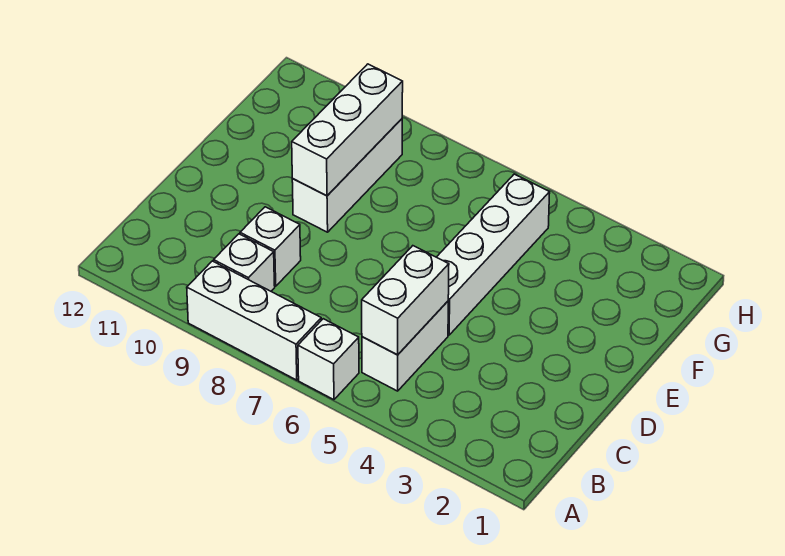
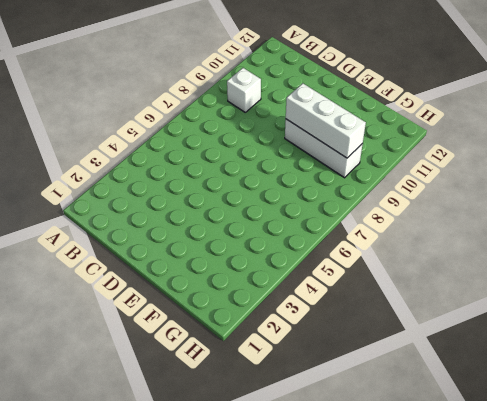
none -> white brick A6 level 1
none -> white brick A7:A9 level 1

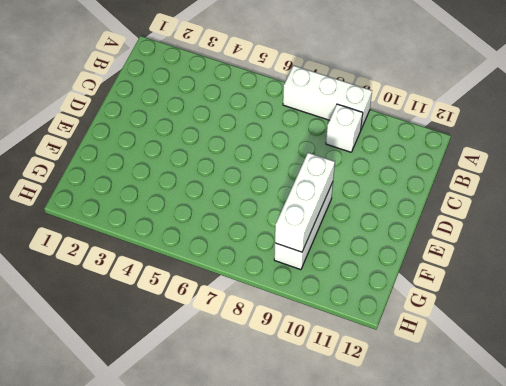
none -> white brick A6 level 1
none -> white brick B5:C5 level 1

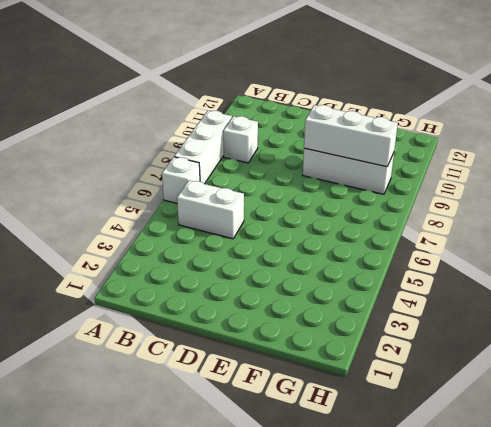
none -> white brick C9 level 1
none -> white brick D5:G5 level 1

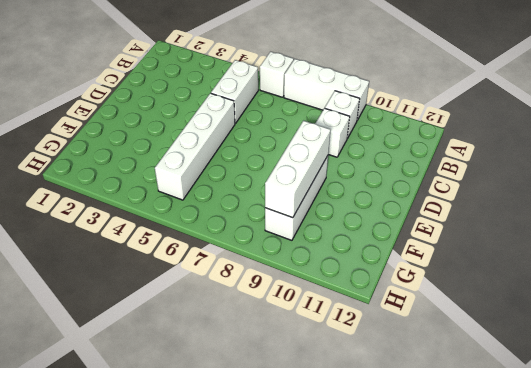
none -> white brick B5:C5 level 2

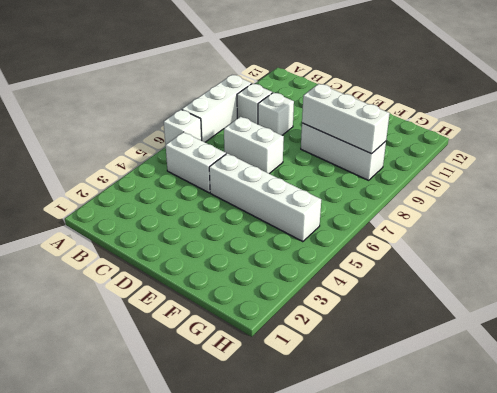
white brick C7:D7 level 1 -> white brick B5:C5 level 2

